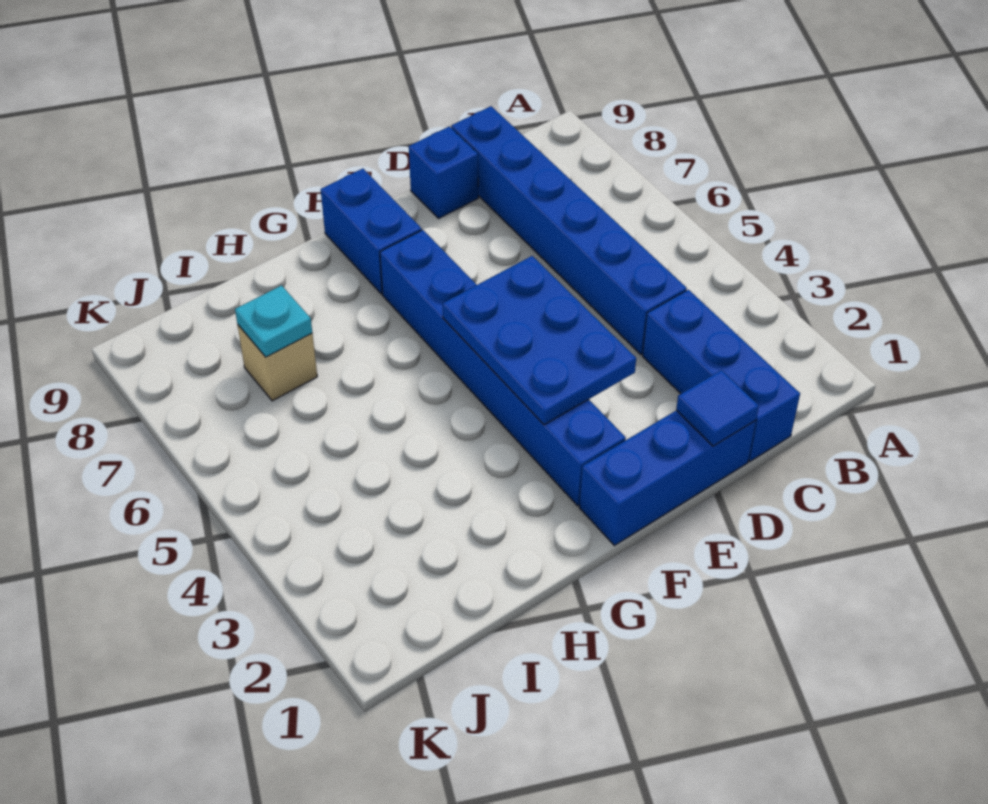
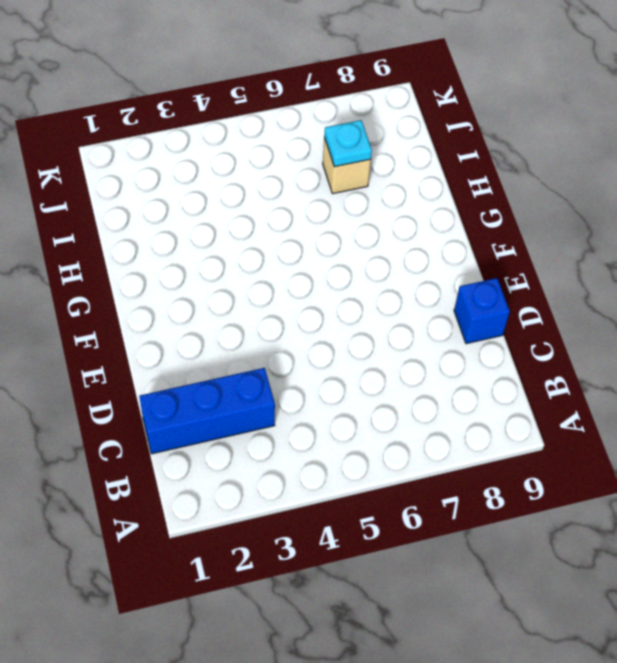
none -> blue brick C4:C9 level 1
none -> blue brick D1:F1 level 1

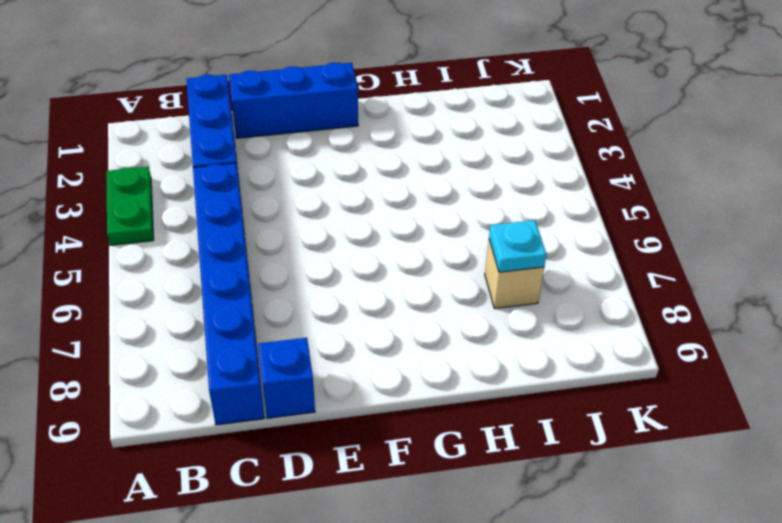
green plate A3:A4 level 1 -> none
none -> blue brick F2:F7 level 1
none -> blue brick F8:F9 level 1

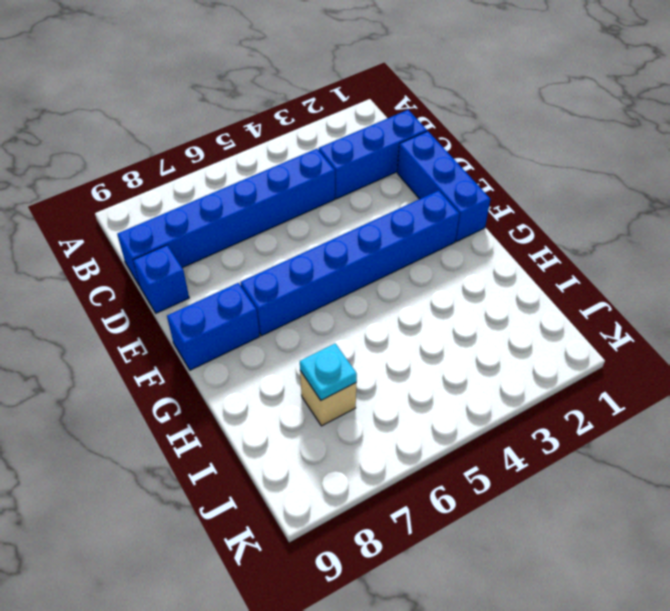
none -> blue tile D1 level 2
none -> blue plate E3:F5 level 2

